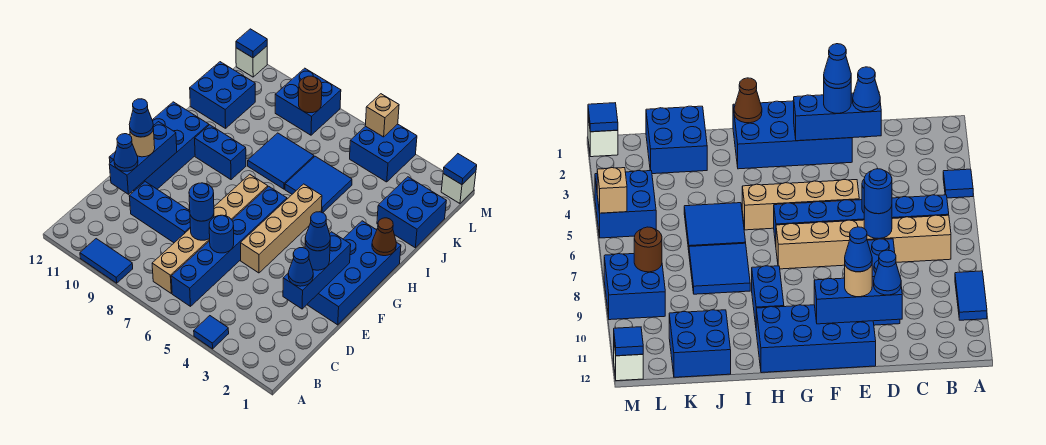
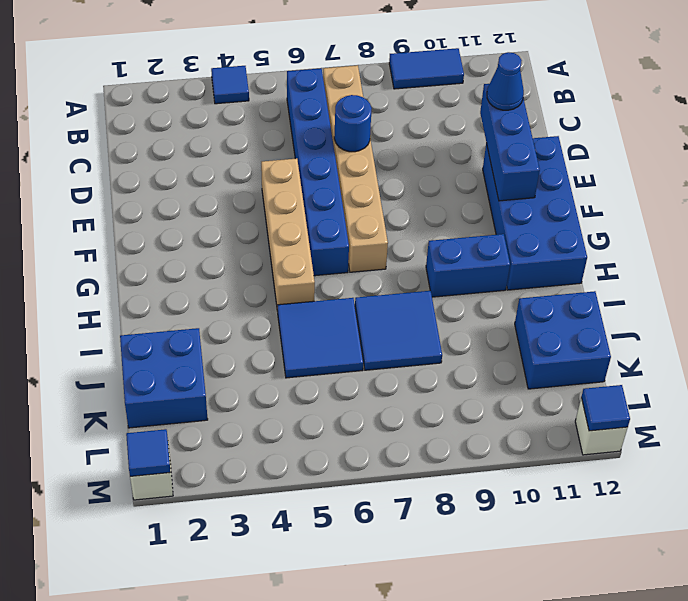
none -> blue brick D8:D10 level 1
none -> blue brick E1:H2 level 1
none -> blue brick L4:M5 level 1
none -> blue brick L8:M9 level 1

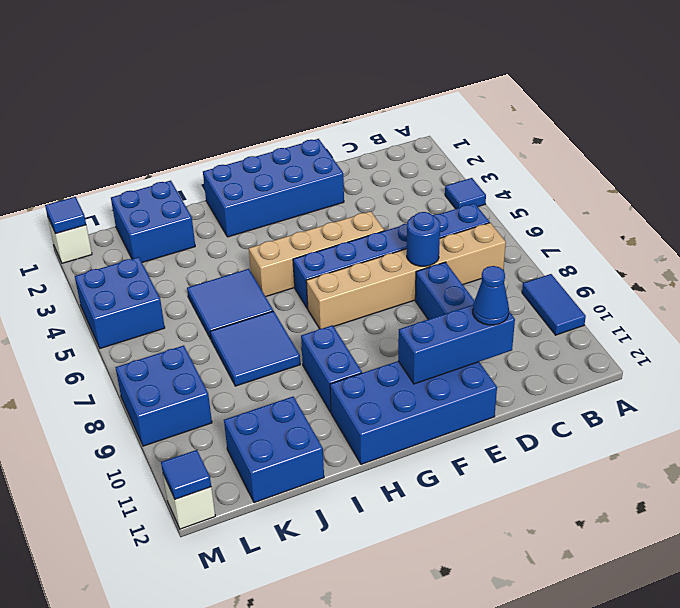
none -> blue brick D2:F2 level 2
none -> blue round brick D6 level 2
none -> brown cone H1 level 2
none -> brown round brick L8 level 2

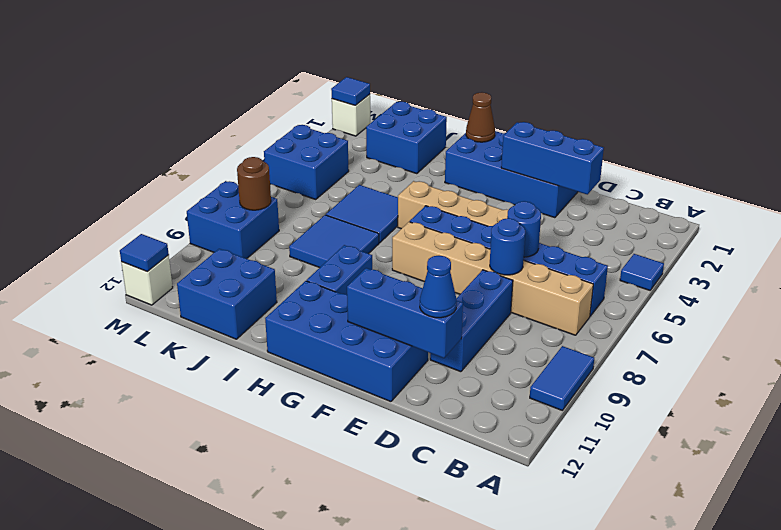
none -> tan brick M5 level 2
none -> blue cone D2 level 3
none -> blue round brick D7 level 3
none -> blue round brick E2 level 3

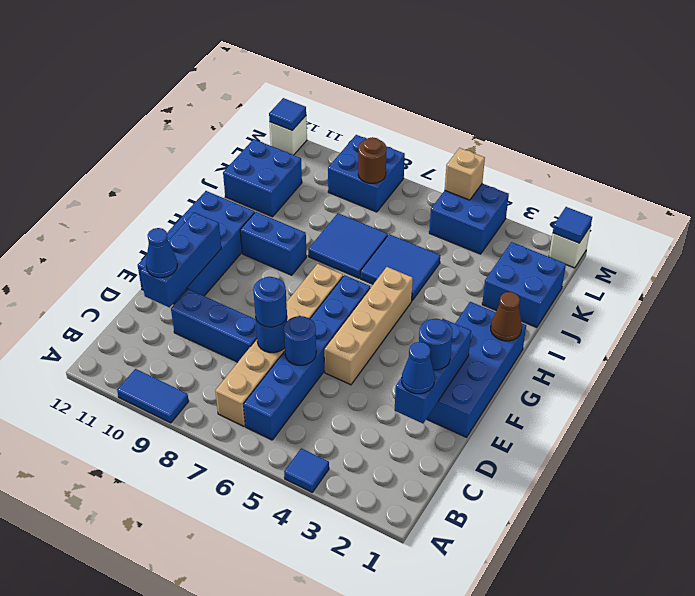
none -> tan round brick E11 level 3
none -> blue cone E2 level 4
none -> blue cone E11 level 4

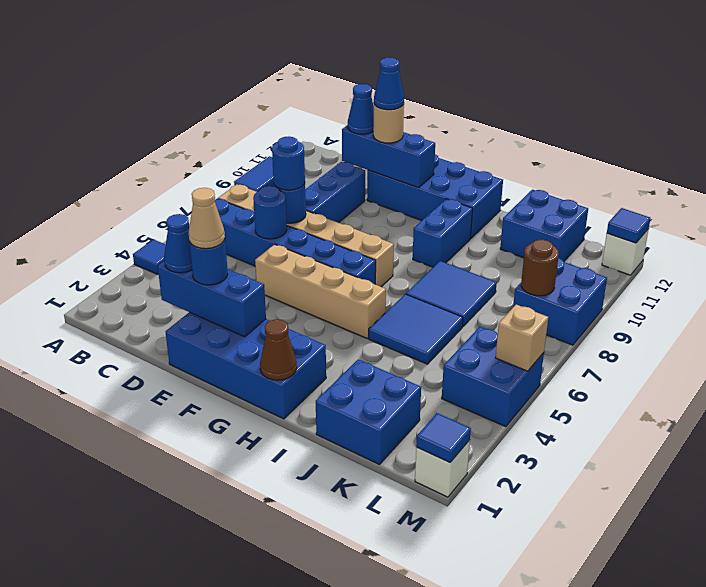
tan cone E2 level 4 -> blue cone E2 level 4

